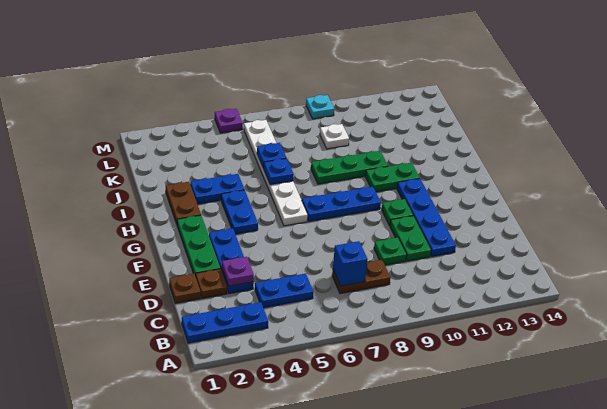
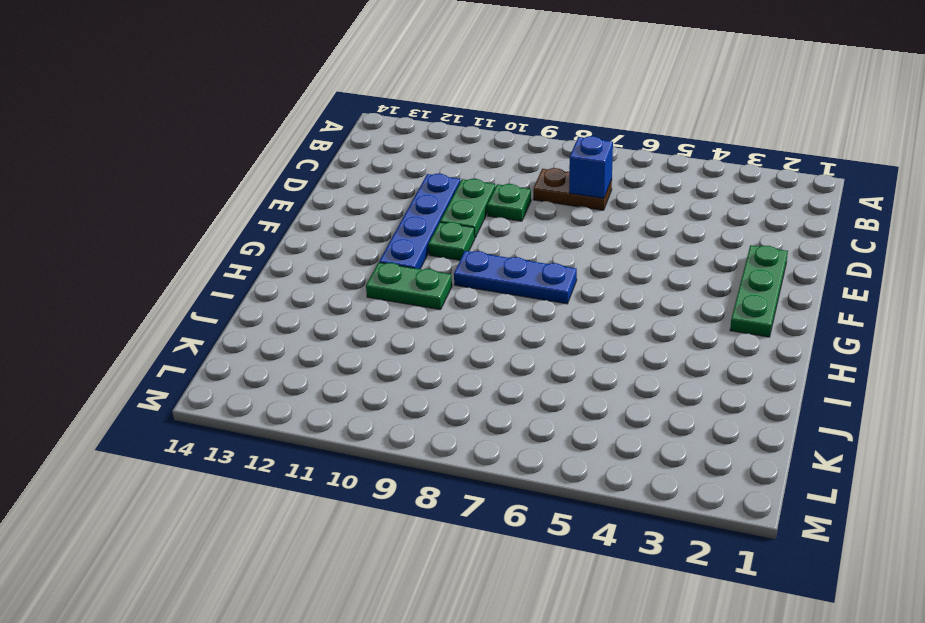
none -> blue plate B1:B3 level 1
none -> blue plate C4:C5 level 1
none -> brown plate D1 level 1

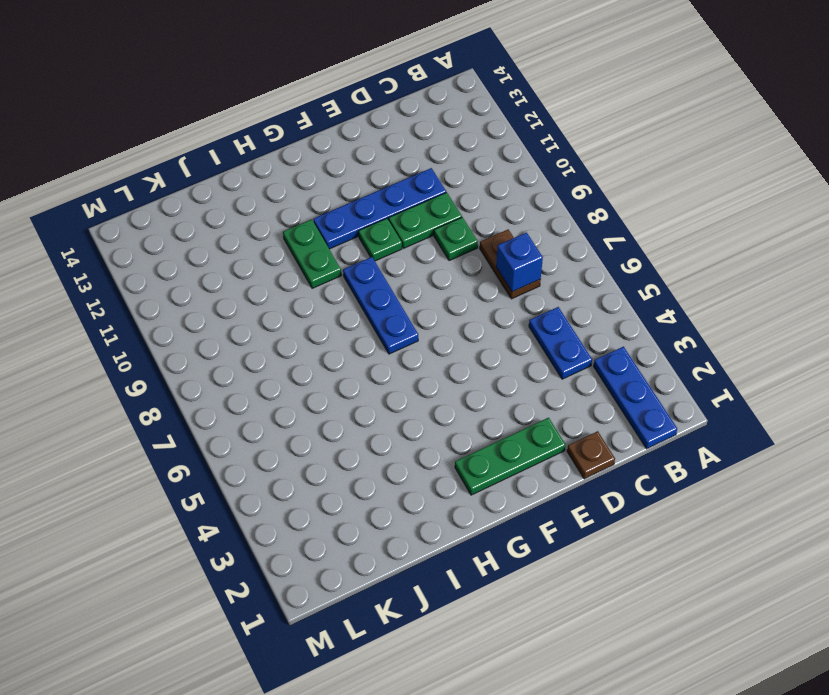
none -> brown plate D2 level 1
none -> blue plate D3:F3 level 1
none -> blue plate G4:H4 level 1

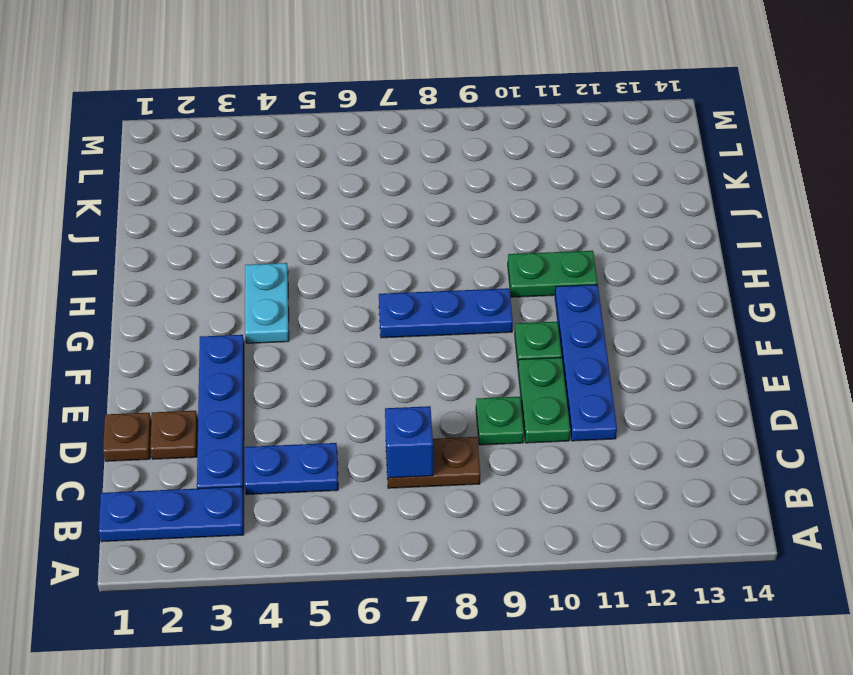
blue plate C3:F3 level 1 -> blue plate D3:F3 level 1
cyan plate G4:H4 level 1 -> blue plate G4:H4 level 1
none -> green plate E2:G2 level 1
none -> white plate G6:L6 level 1
none -> brown plate H2:I2 level 1

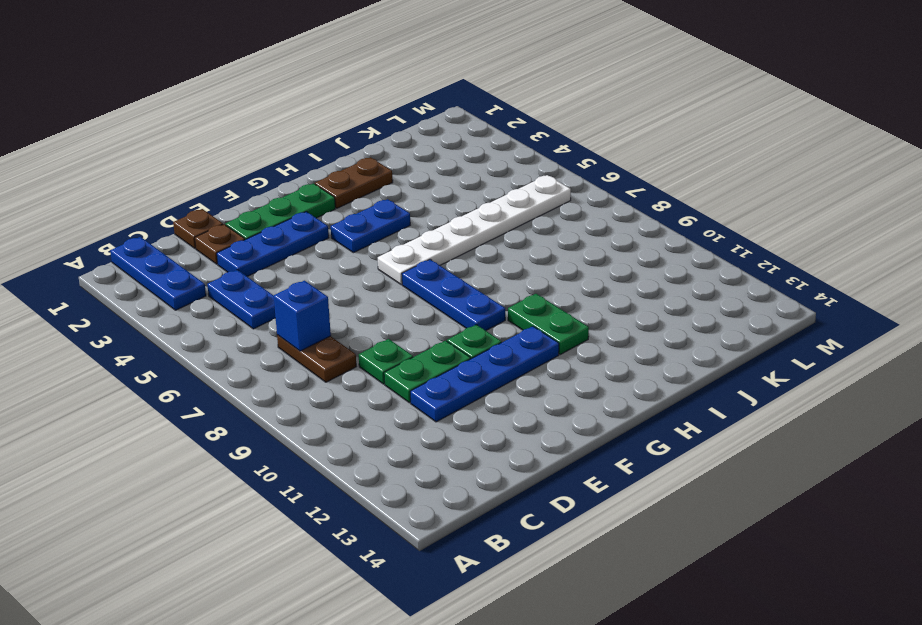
none -> blue plate I3:I4 level 1
none -> green plate I8:I10 level 1
none -> white plate K9 level 1

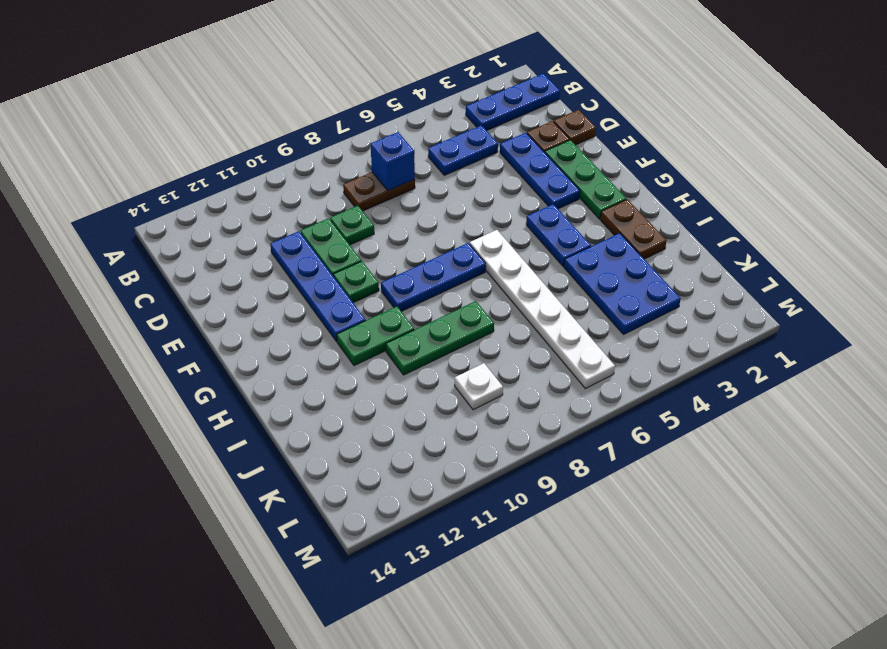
blue plate I3:K4 level 1 -> blue plate I3:I4 level 1
none -> purple plate M5 level 1
none -> cyan plate M9 level 1
none -> purple plate D3 level 2

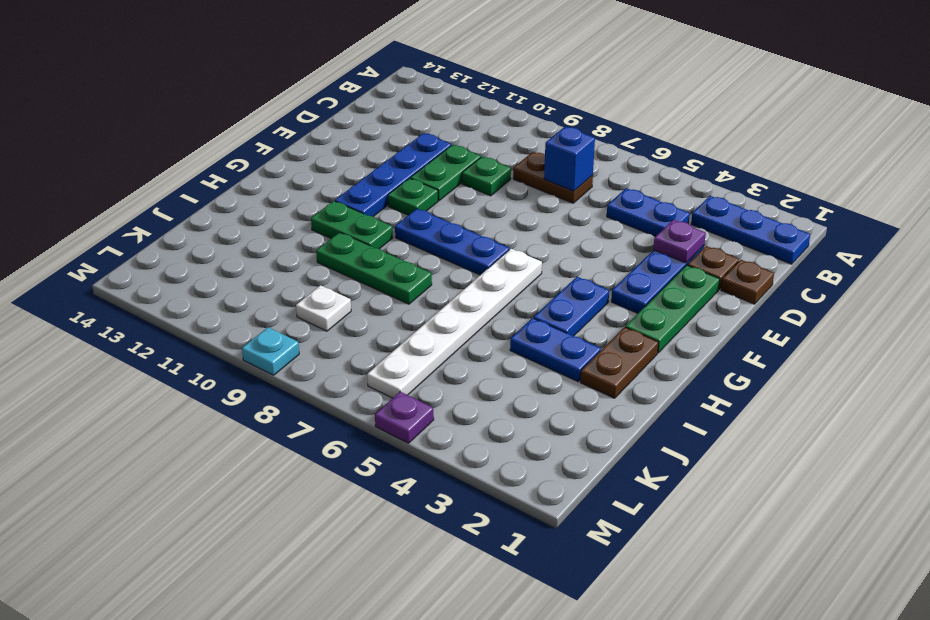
none -> blue plate I6 level 2
none -> blue plate J6 level 2

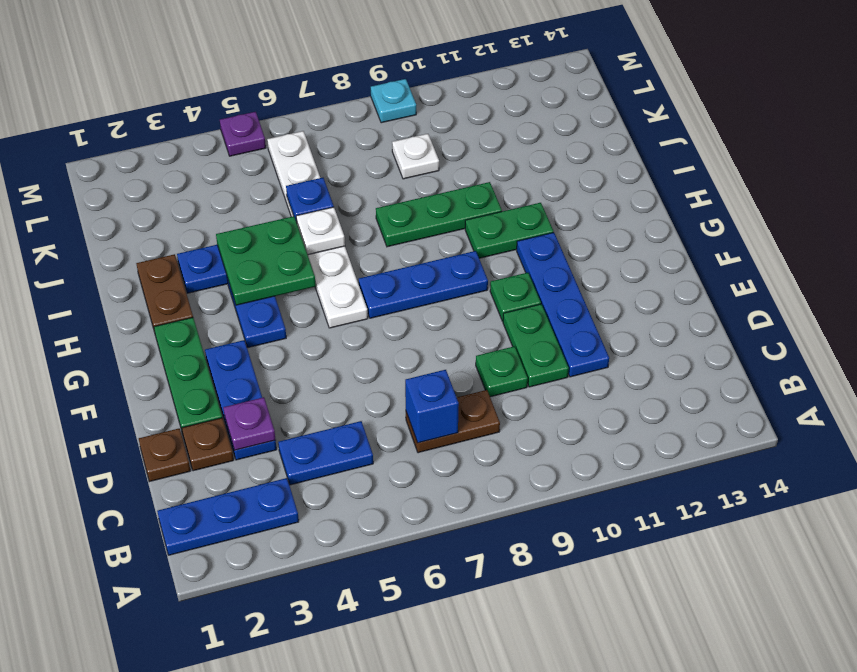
green plate H4:I5 level 2 -> none
white plate I6 level 2 -> blue plate I6 level 2

